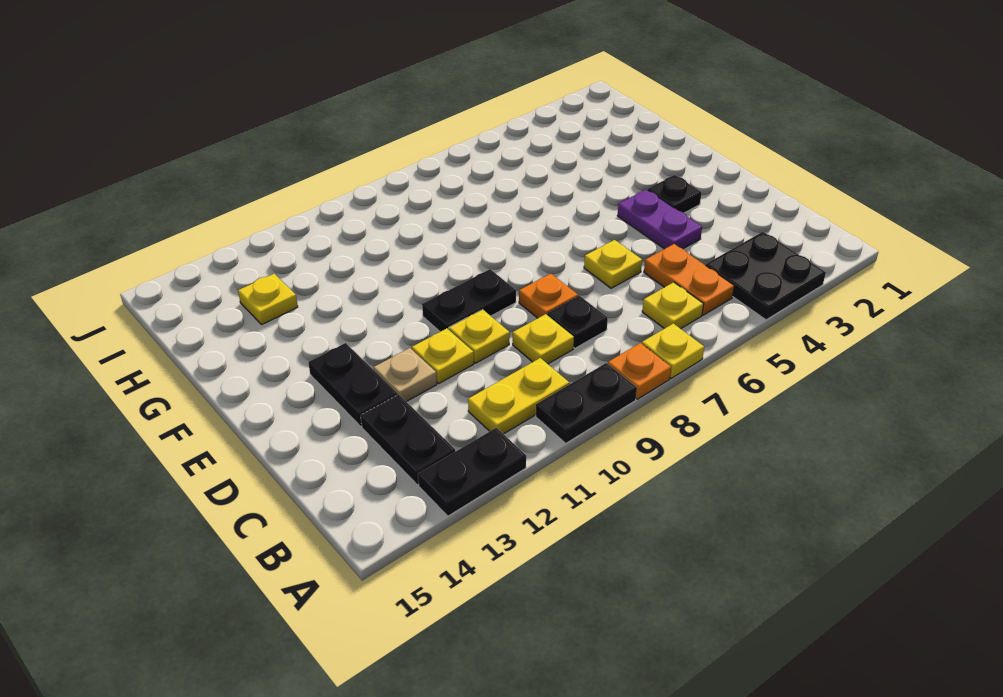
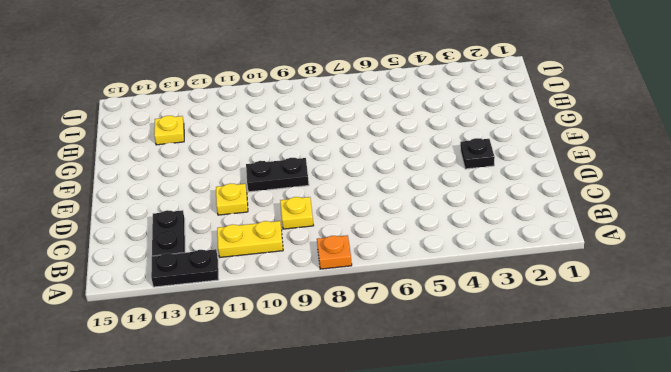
none -> black plate A3:B4 level 1
none -> yellow plate A7 level 1
none -> black plate A9:A10 level 1

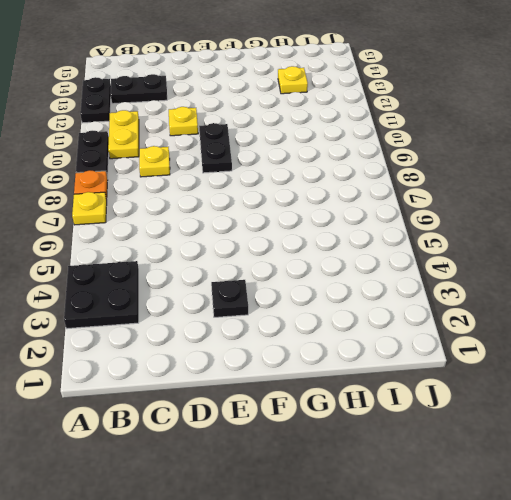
none -> orange plate B5:C5 level 1
none -> yellow plate B6 level 1
none -> black plate C8 level 1

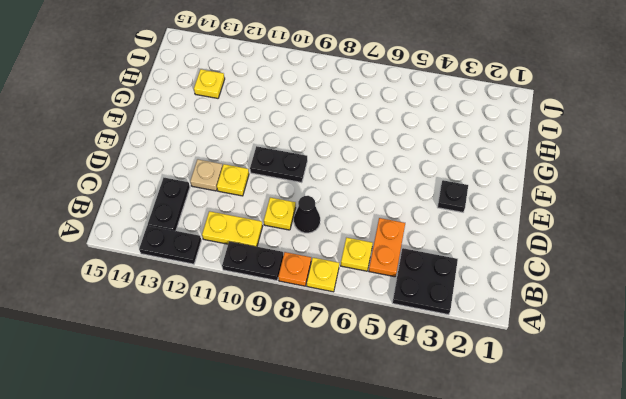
black cone C8 level 1 -> black plate C8 level 1
none -> purple plate D4:E4 level 1
none -> yellow plate D6 level 1
none -> orange plate D8 level 1

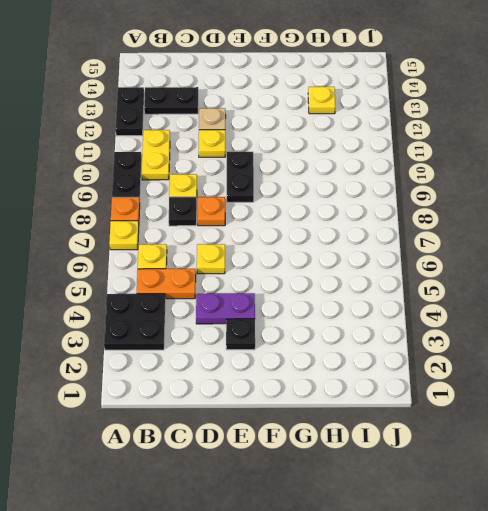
none -> yellow plate D10 level 1
none -> black plate D13:E13 level 1

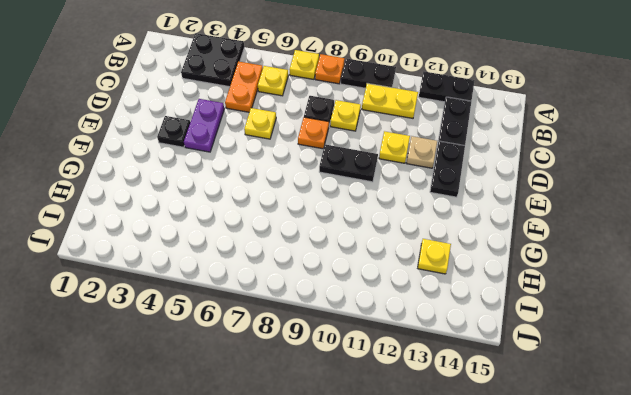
none -> yellow plate D10 level 1

